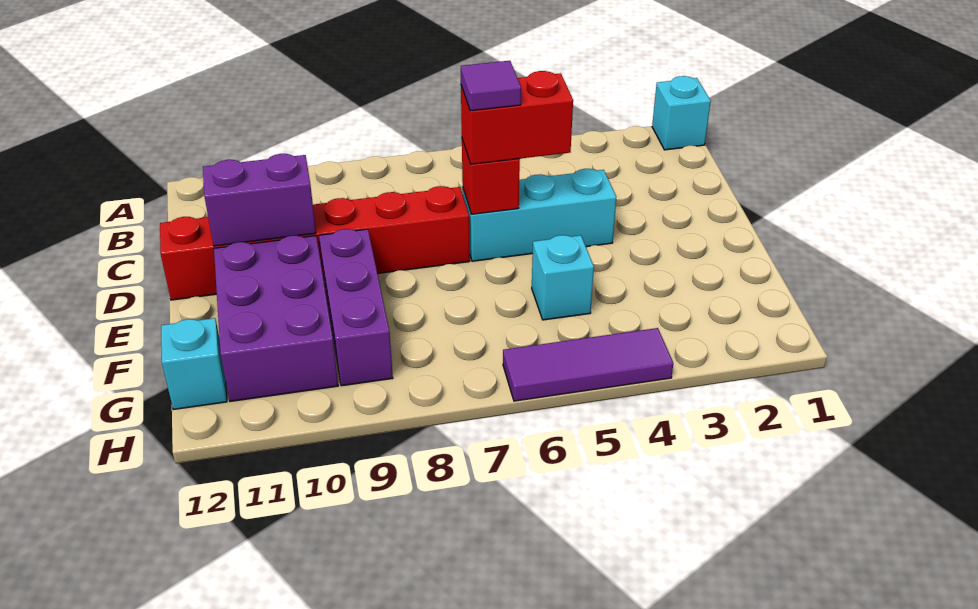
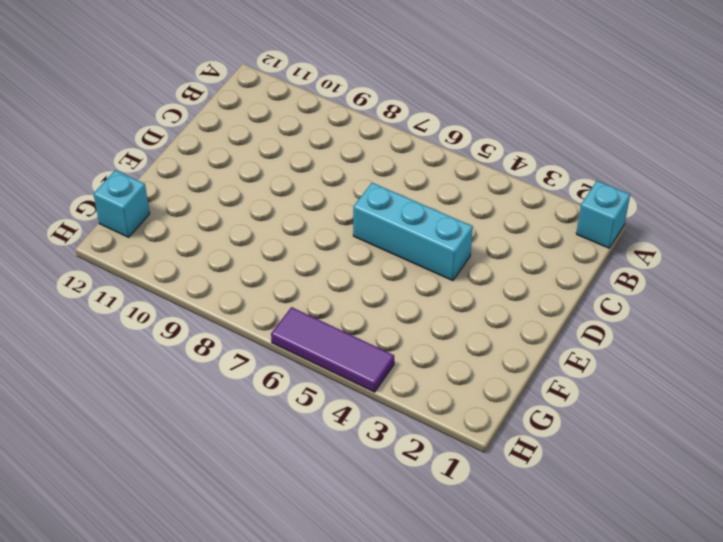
none -> red brick D7:D12 level 1
none -> purple brick E9:G9 level 1
none -> purple brick E10:G11 level 1

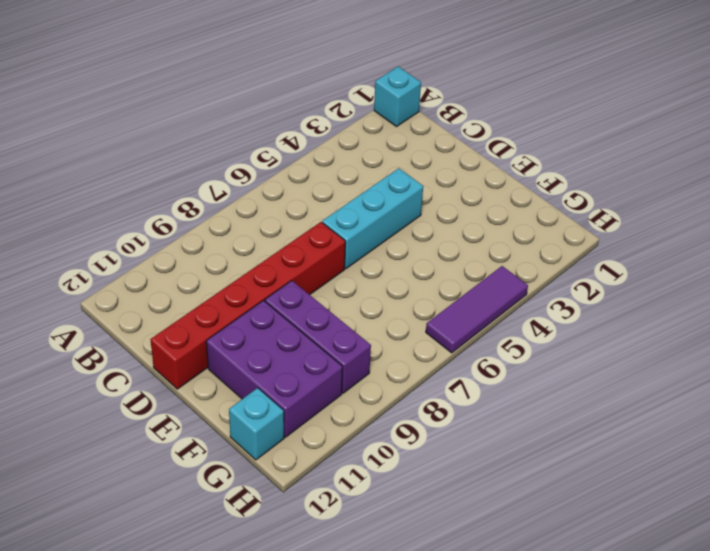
none -> cyan brick F5 level 1
none -> red brick D6 level 2
none -> purple brick D10:D11 level 2

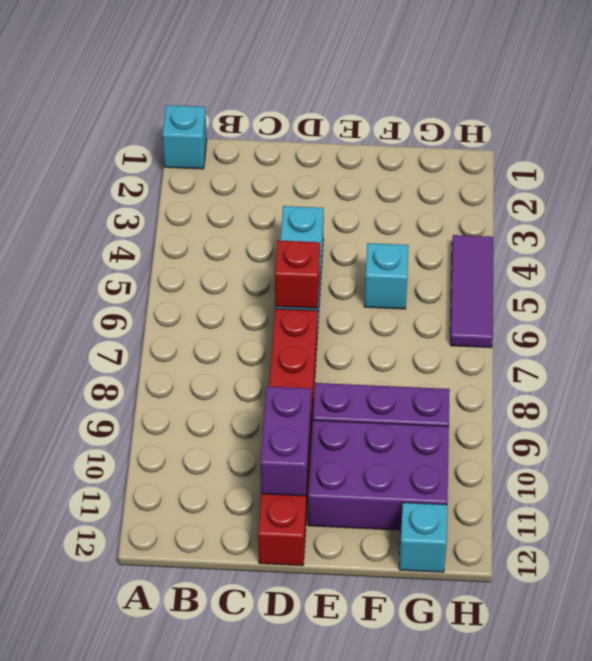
none -> red brick D5:D6 level 3
none -> purple tile D6 level 4

